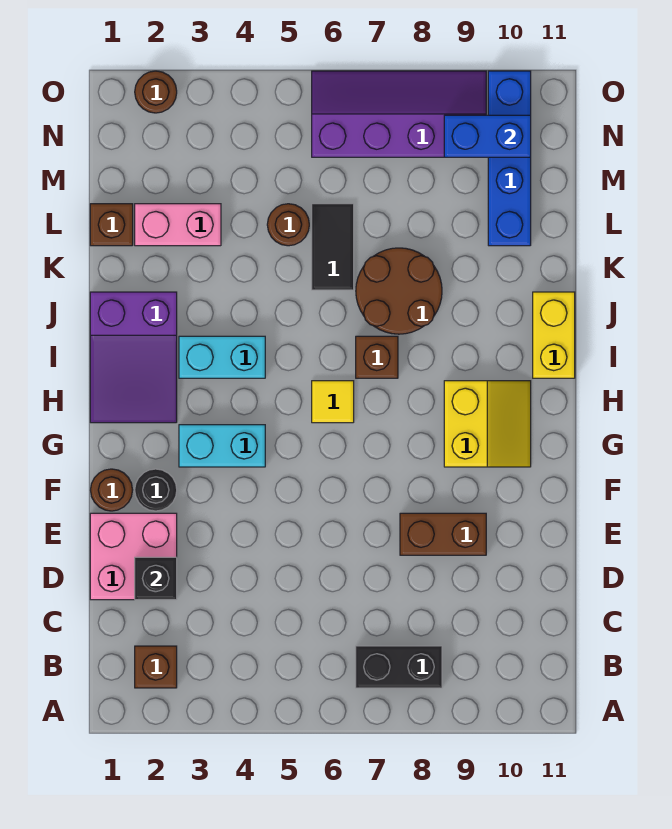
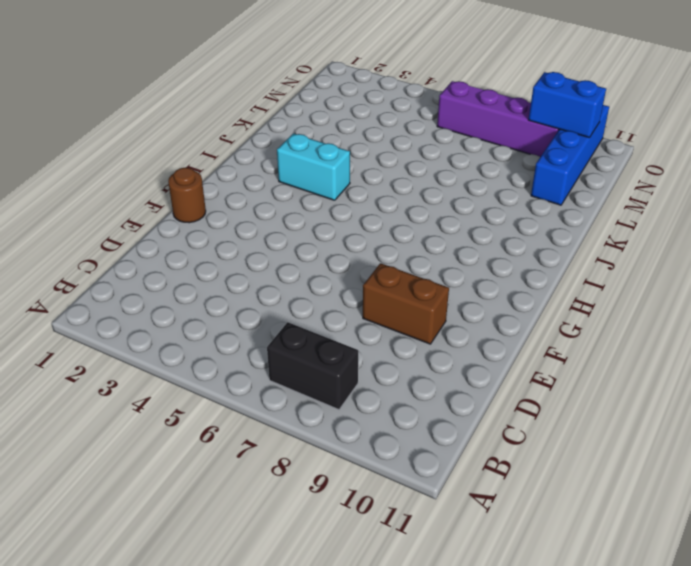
none -> brown brick B2 level 1
none -> pink brick D1:E2 level 1
none -> black round brick F2 level 1

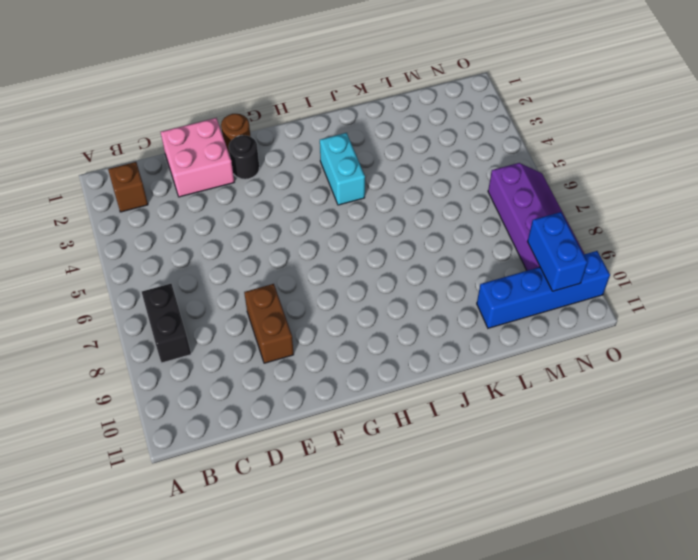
none -> cyan brick G3:G4 level 1
none -> yellow slope G9:H10 level 1 top 9
none -> purple slope H1:J2 level 1 top J

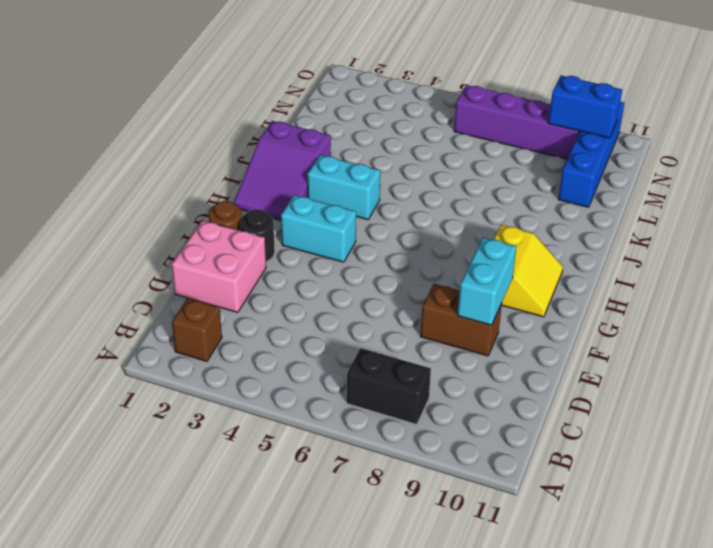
cyan brick E9:F9 level 2 -> none
none -> yellow tile H6 level 1
none -> brown brick I7 level 1
none -> yellow brick I11:J11 level 1

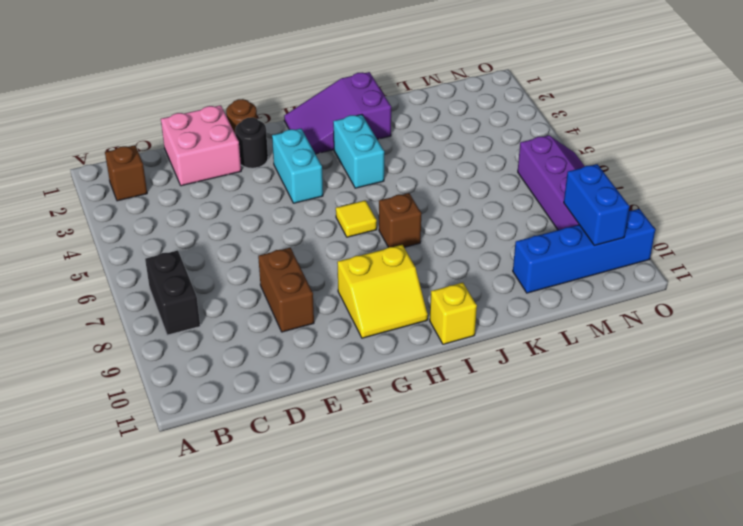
yellow brick I11 level 1 -> yellow brick I11:J11 level 1
none -> brown round brick J7:K8 level 1
none -> black tile K6:L6 level 1
none -> brown brick L1 level 1

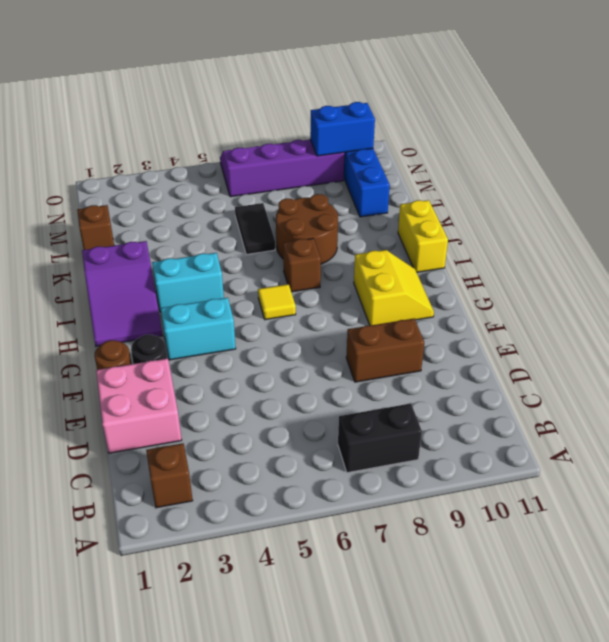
none -> pink brick L2:L3 level 1
none -> brown round brick L5 level 1
none -> brown round brick O2 level 1

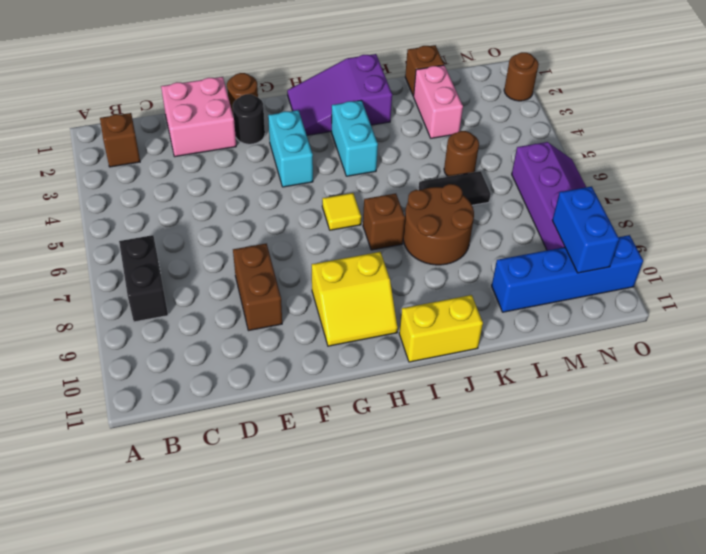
none -> black brick D2 level 2

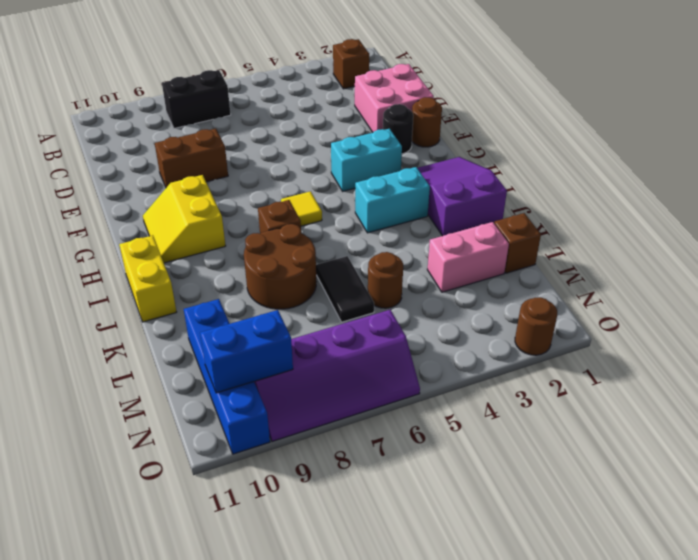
none -> black brick D2 level 2

